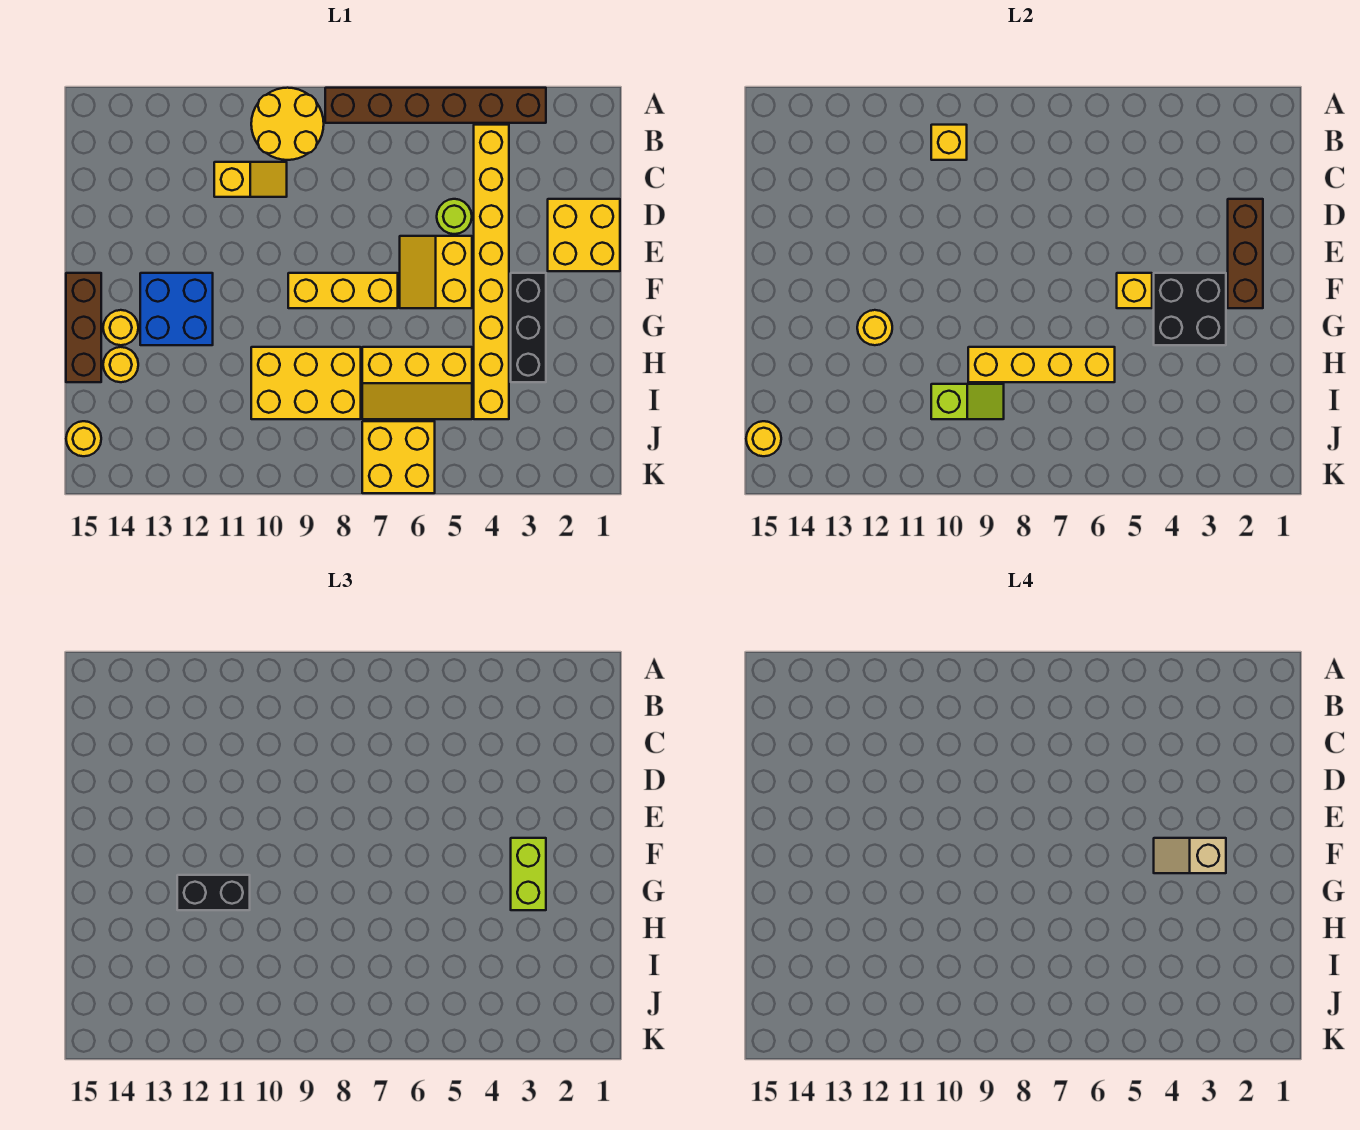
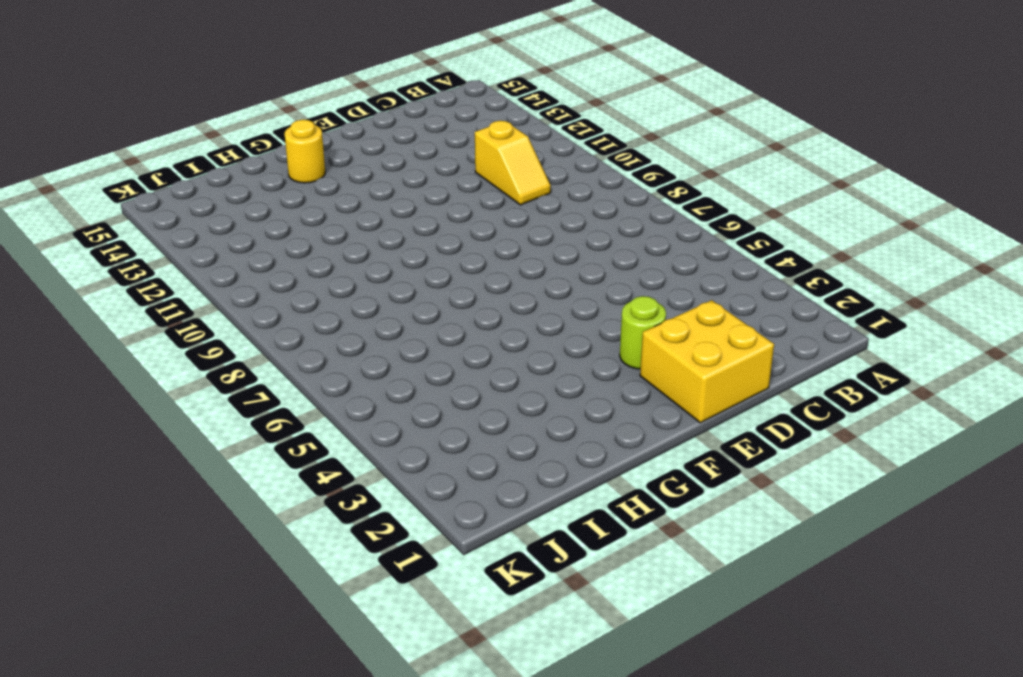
lime round brick E3 level 1 -> lime round brick D5 level 1
none -> brown brick A3:A8 level 1
none -> yellow round brick A9:B10 level 1
none -> yellow brick B4:I4 level 1

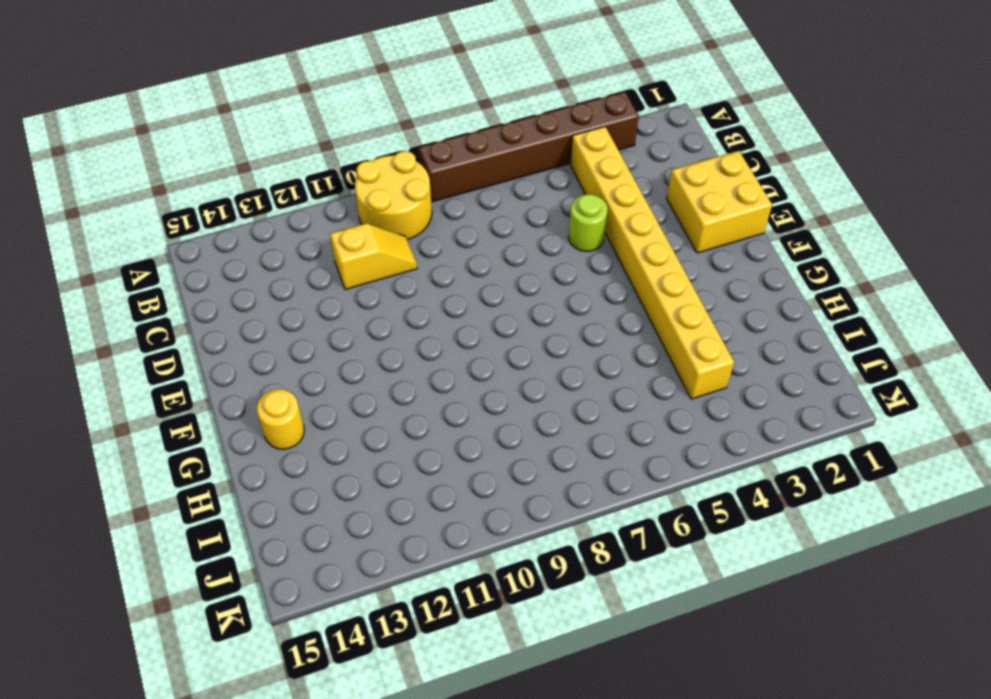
none -> yellow slope E5:F6 level 1 top 5
none -> black brick F3:H3 level 1
none -> yellow brick F7:F9 level 1

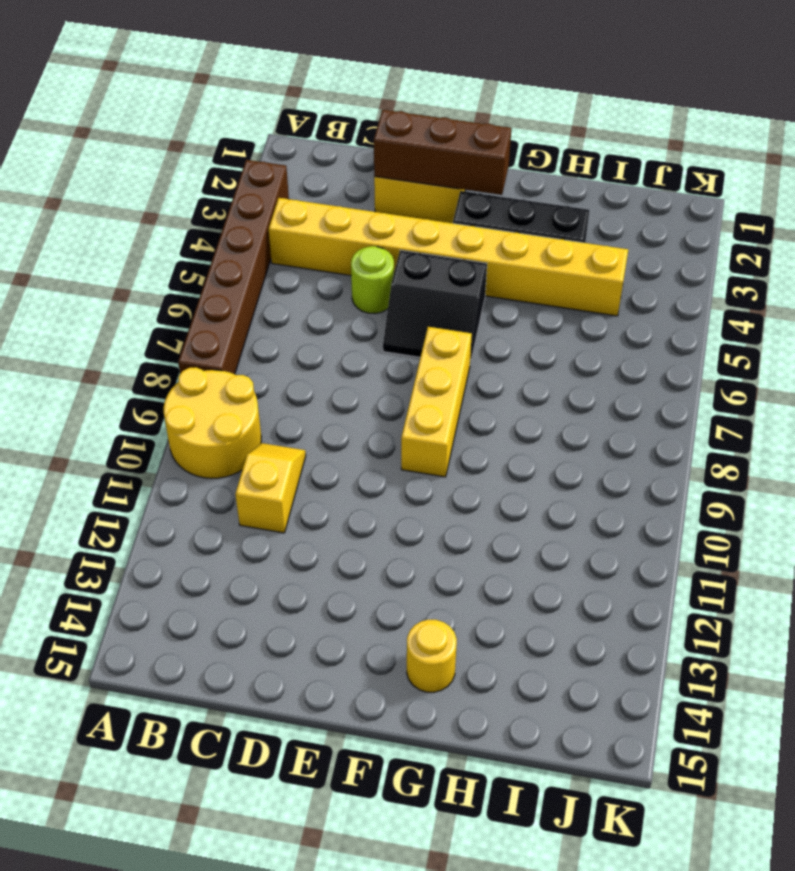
black slope E5:F6 level 1 top 5 -> yellow slope E5:F6 level 1 top 5
none -> blue brick F12:G13 level 1
none -> brown brick F15:H15 level 1
none -> yellow slope H5:I7 level 1 top H

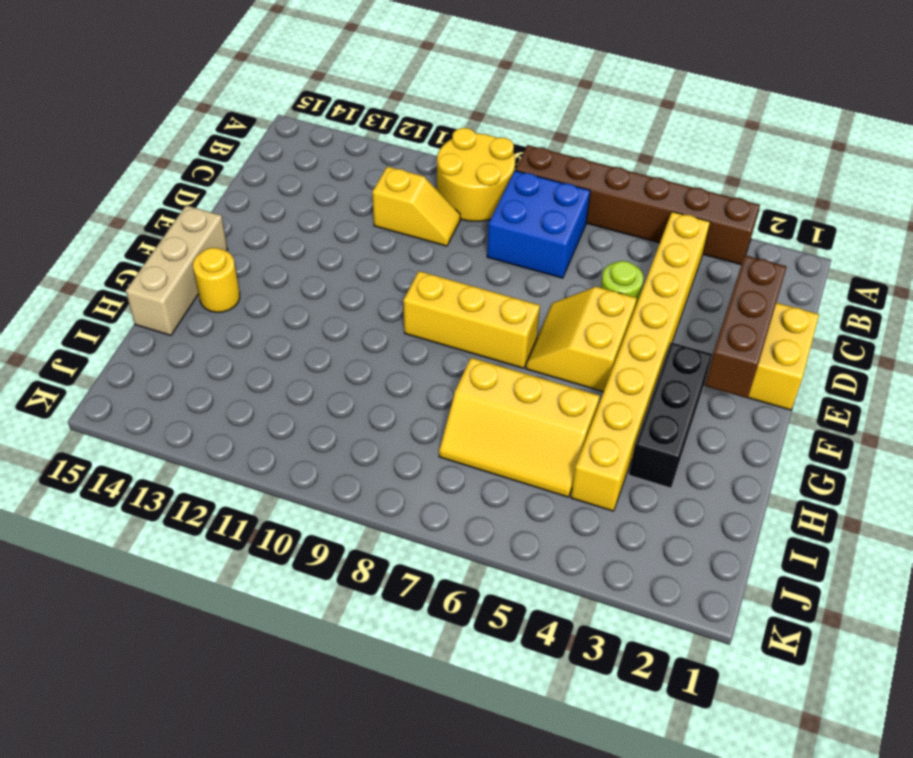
blue brick B7:C8 level 1 -> blue brick F12:G13 level 1
tan brick F15:H15 level 1 -> brown brick F15:H15 level 1
none -> yellow brick H8:I10 level 1
none -> yellow round brick H14 level 1
none -> yellow brick J6:K7 level 1

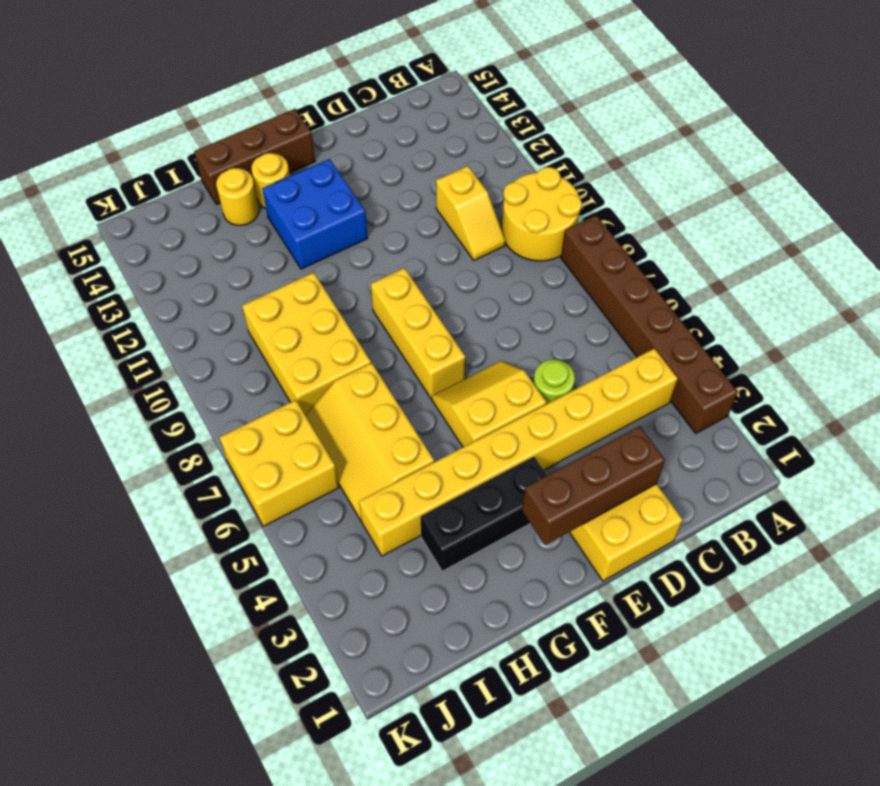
none -> yellow round brick J15 level 1
none -> yellow brick B10 level 2
none -> black brick F3:G4 level 2

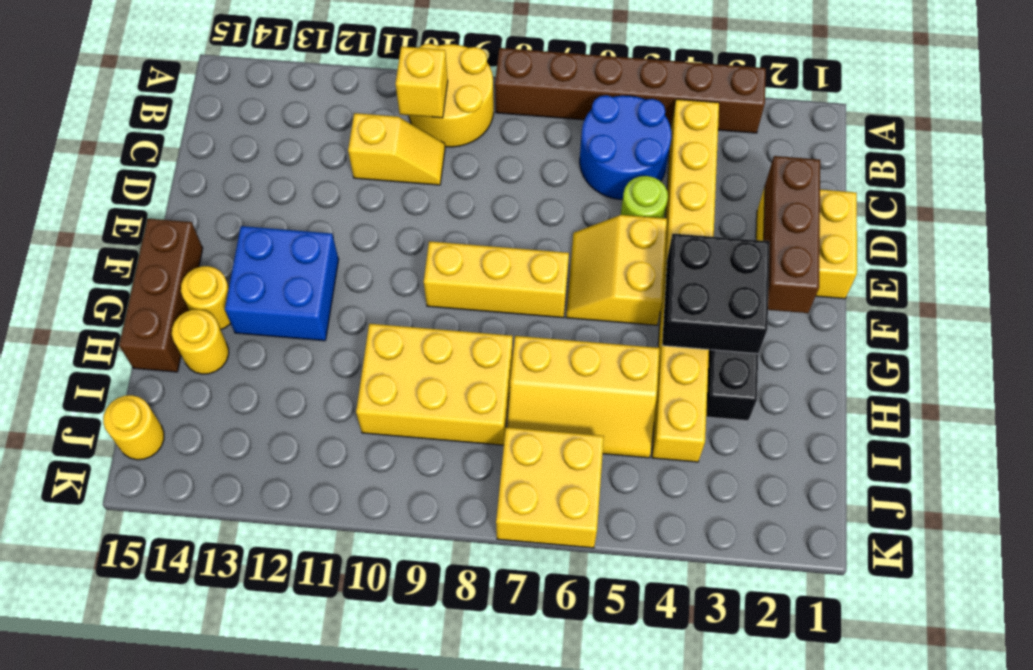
blue round brick B5:C6 level 1 -> none
none -> yellow brick F5 level 2
none -> yellow round brick G12 level 2
none -> yellow brick H6:H9 level 2

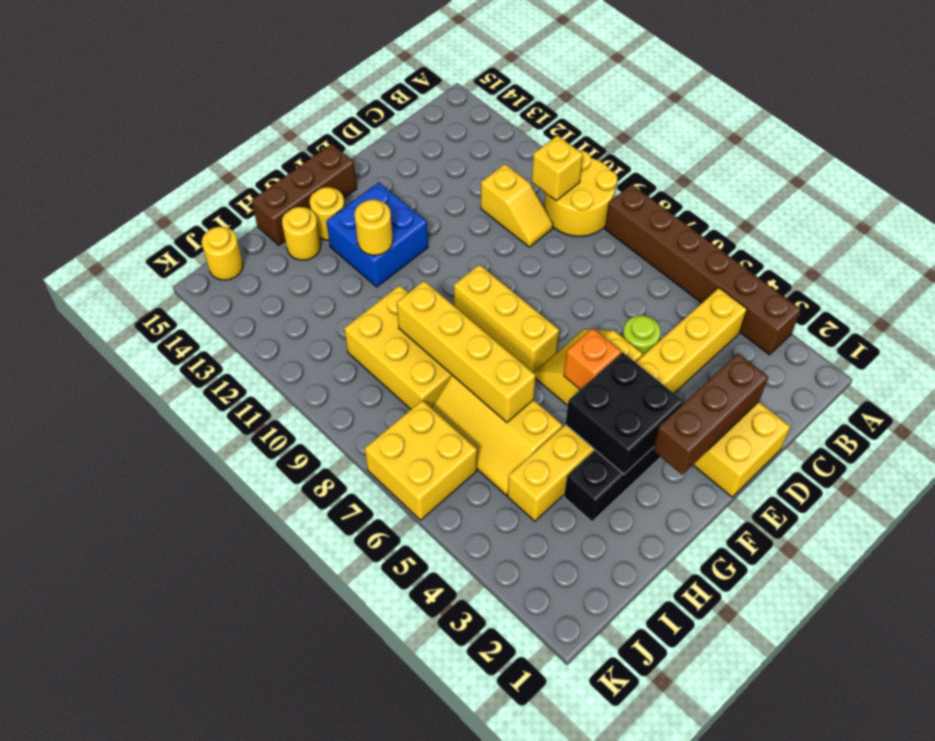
orange brick F5 level 2 -> yellow brick F5 level 2
none -> lime slope I9:I10 level 2 top 10
none -> yellow round brick J15 level 2
none -> lime brick F3:G3 level 3

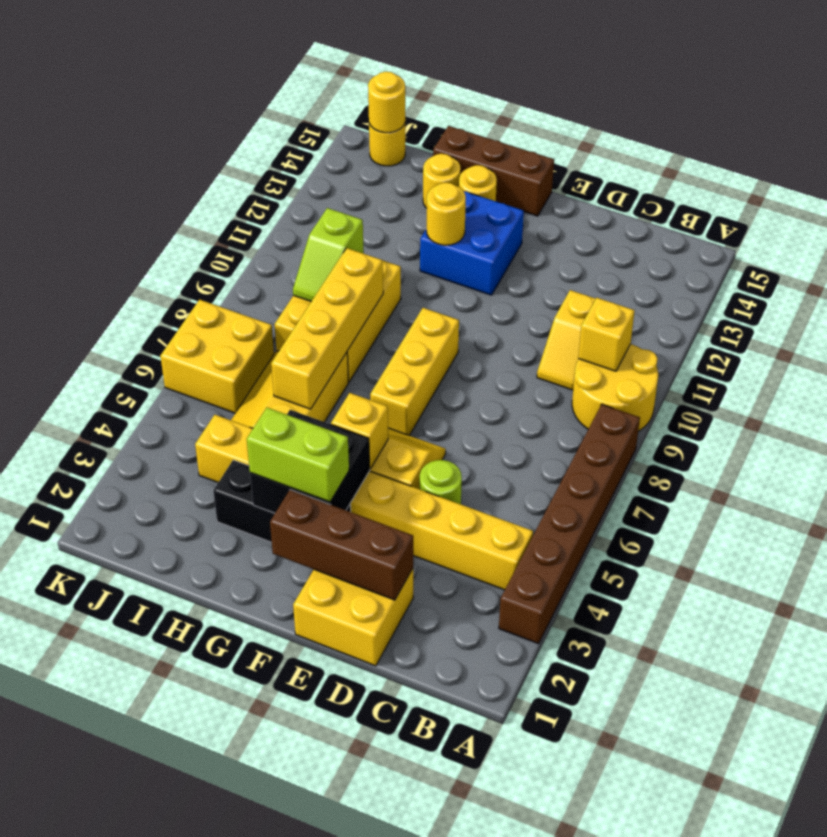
none -> black brick G11:G12 level 3
none -> tan slope F3:F4 level 4 top 3

